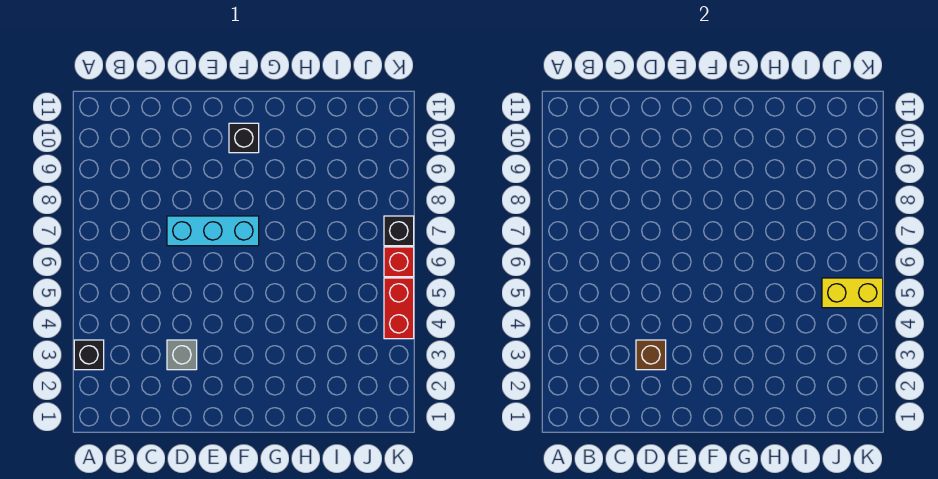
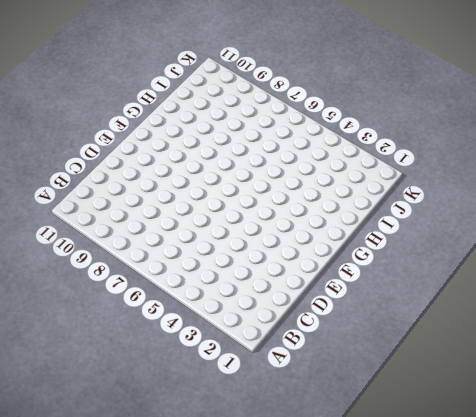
none -> black brick A3 level 1
none -> grey brick D3 level 1

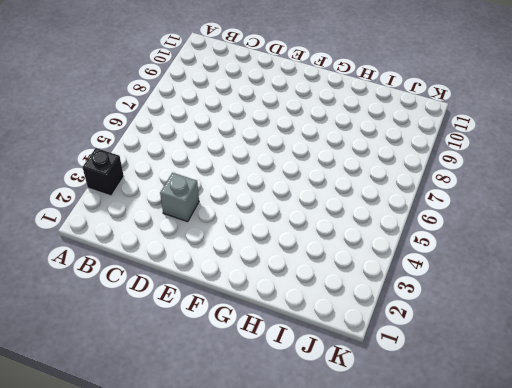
none -> cyan brick D7:F7 level 1
none -> black brick F10 level 1

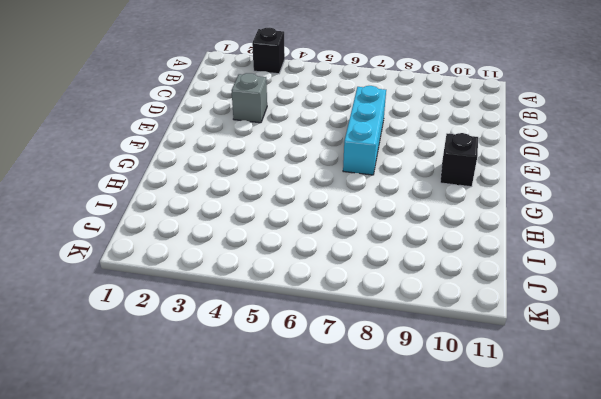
none -> red brick K4:K5 level 1
none -> red brick K6 level 1

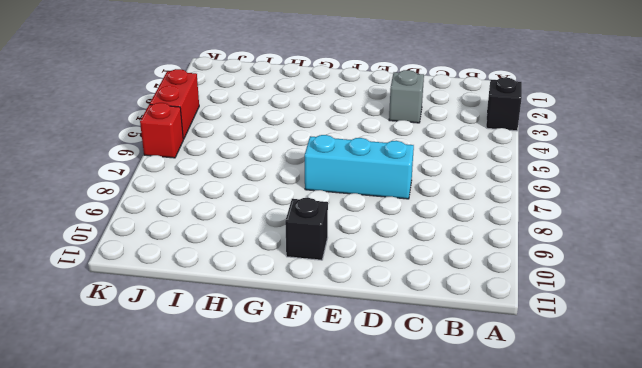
none -> black brick K7 level 1
none -> brown brick D3 level 2

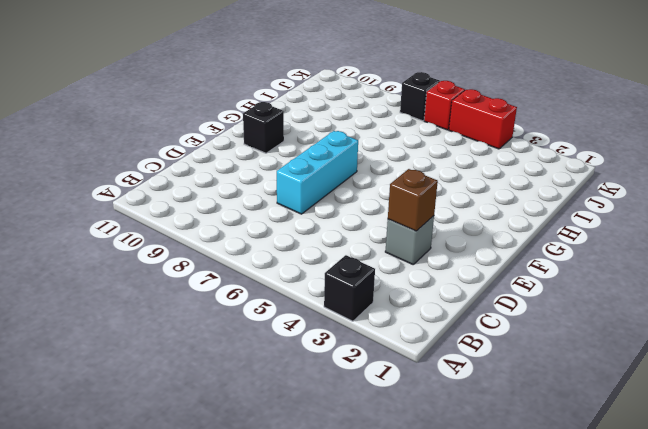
none -> yellow brick J5:K5 level 2

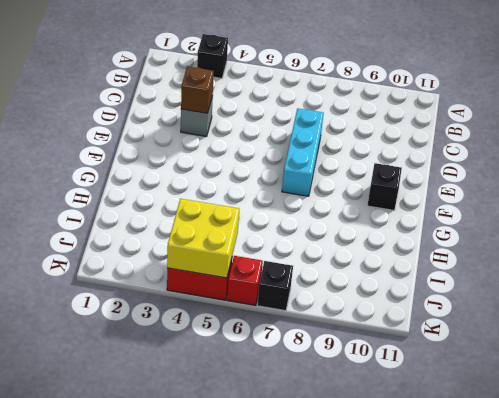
yellow brick J4:K5 level 2 -> yellow brick J5:K5 level 2

